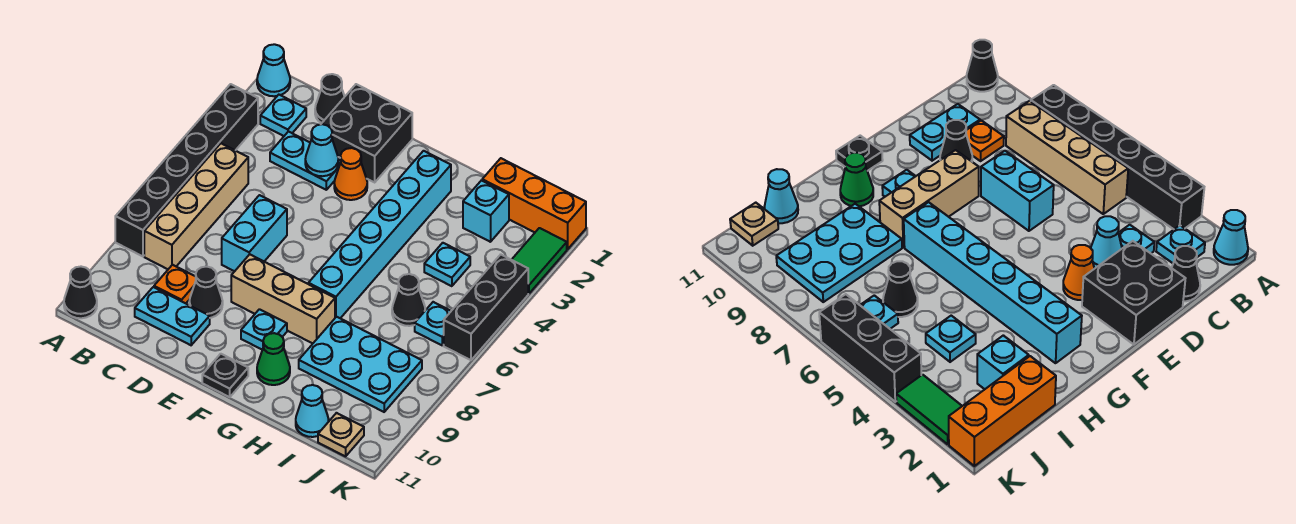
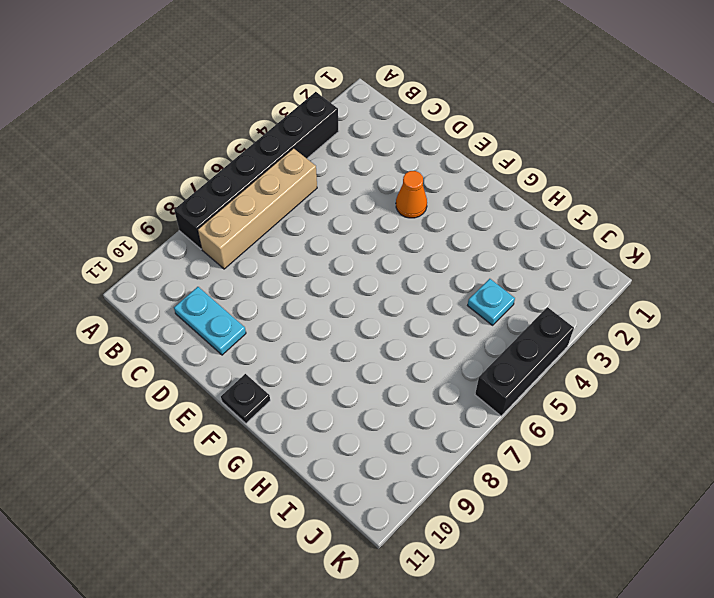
none -> cyan cone A1 level 1
none -> black cone A11 level 1
none -> cyan plate B2 level 1

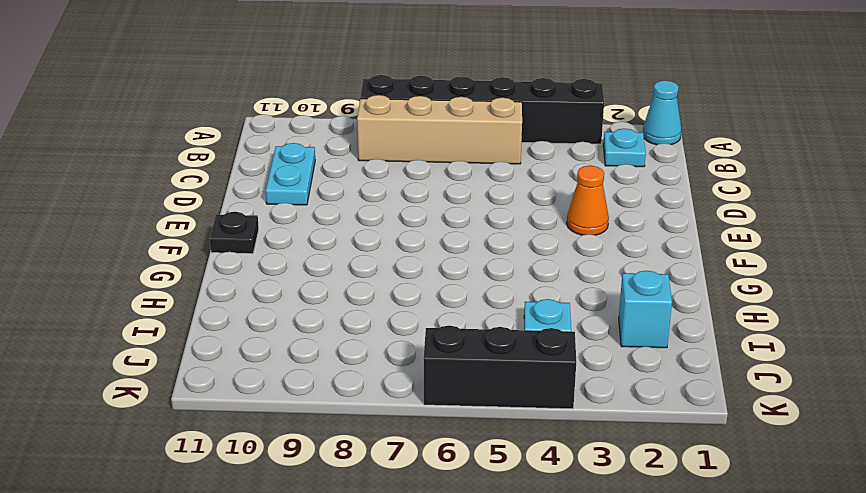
none -> black cone A11 level 1
none -> black cone C1 level 1
none -> cyan plate C3:D3 level 1

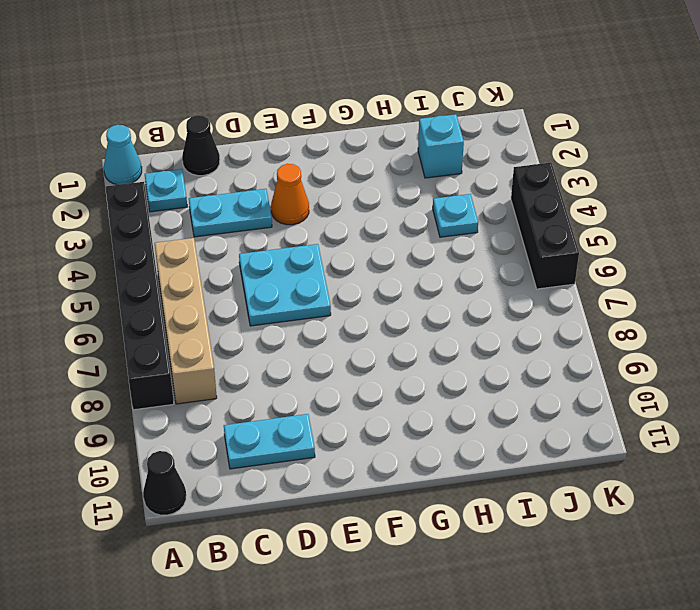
cyan plate D5:E6 level 1 -> cyan brick D6:D7 level 1
none -> orange plate C9 level 1
none -> black brick D1:E2 level 1
none -> black cone D9 level 1

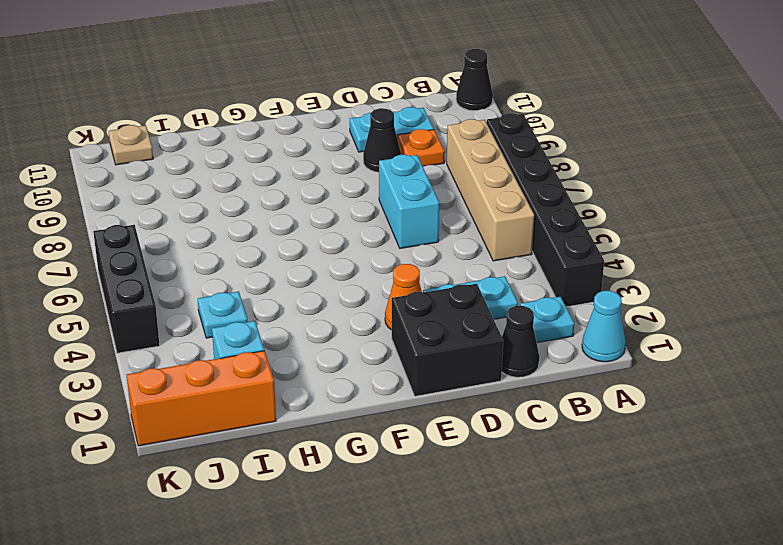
none -> tan brick E8:G8 level 1
none -> cyan plate F9 level 1
none -> black plate F11 level 1

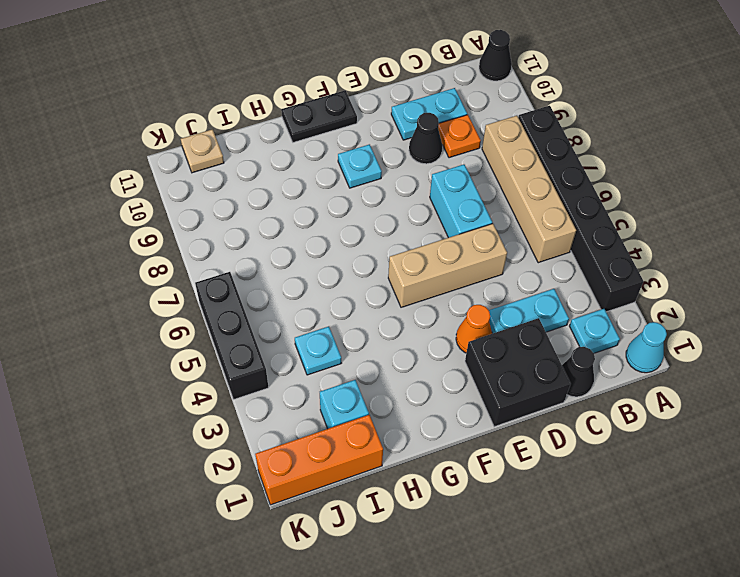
tan brick D5:F5 level 1 -> tan brick E8:G8 level 1
black plate F11:G11 level 1 -> black plate F11 level 1
none -> cyan brick G2:G7 level 1
none -> green cone G10 level 1
none -> cyan plate H8:J9 level 1

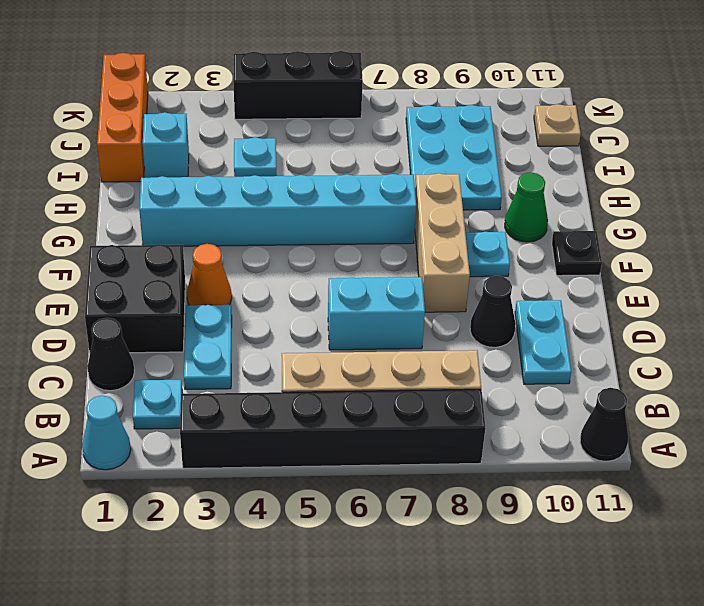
none -> orange plate C9 level 1
none -> black cone I6 level 1
none -> cyan cone I11 level 1

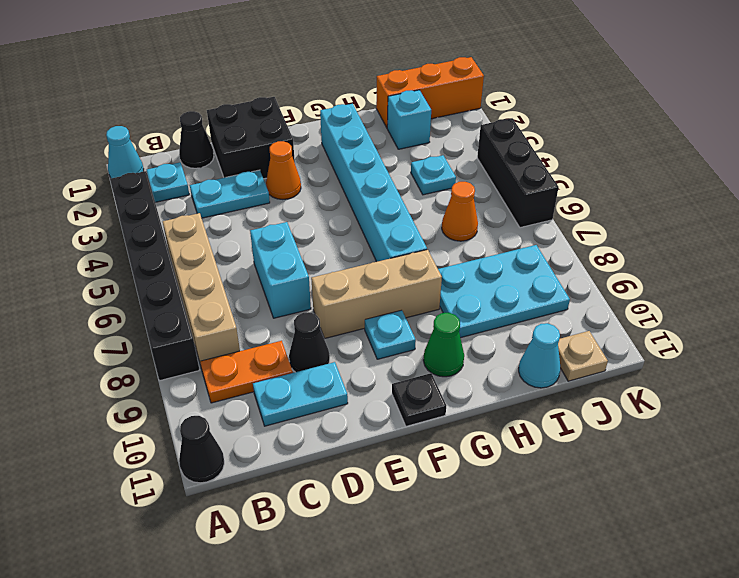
orange plate B9:C9 level 1 -> orange plate C9 level 1
orange cone I6 level 1 -> black cone I6 level 1
none -> cyan plate J6 level 1
none -> green tile K2:K3 level 1
none -> cyan cone D3 level 2

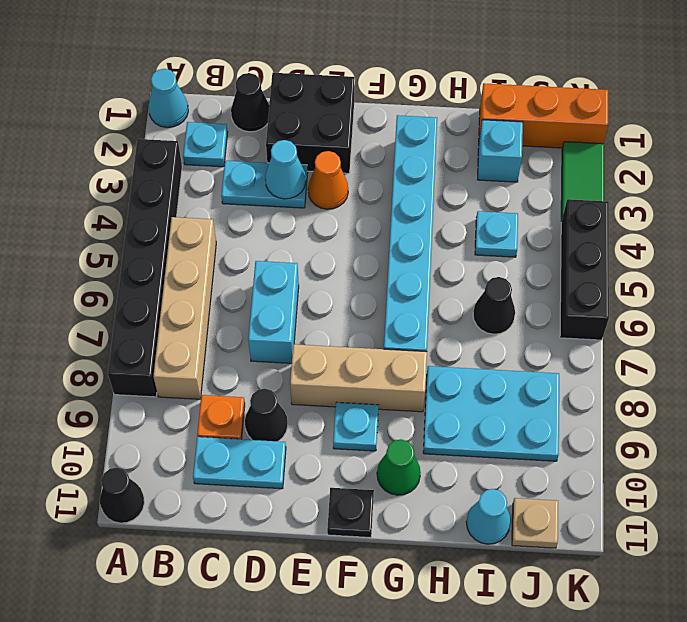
none -> cyan plate J6 level 1

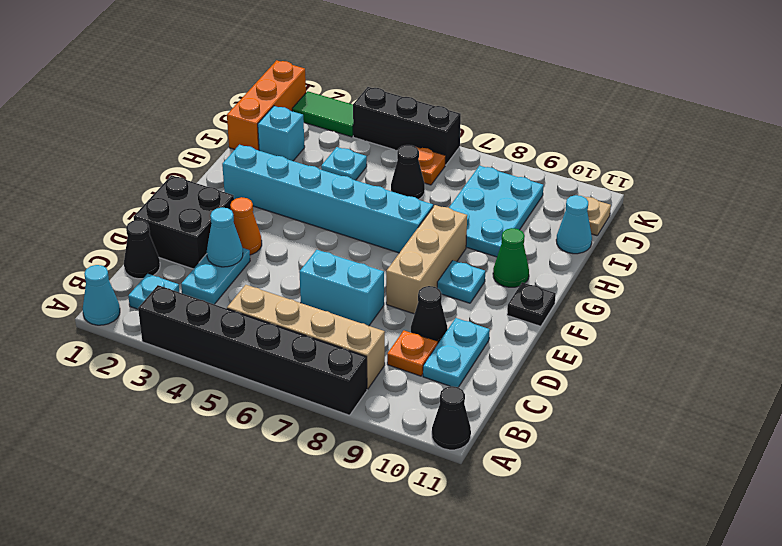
orange plate J6 level 1 -> cyan plate J6 level 1

